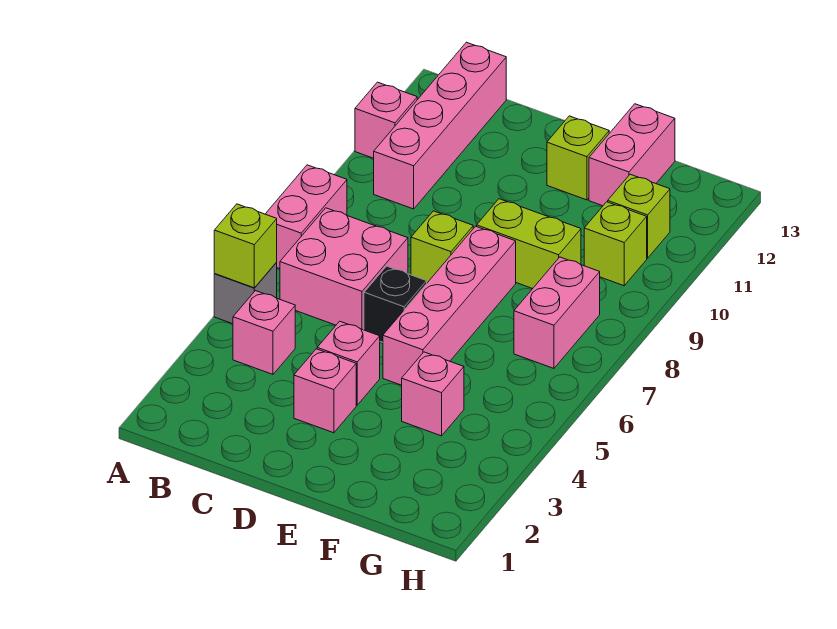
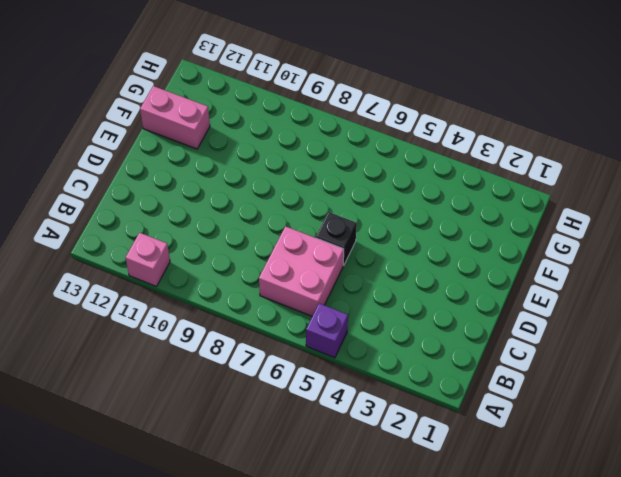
purple brick A5 level 1 -> grey brick A5 level 1
none -> pink brick A7:A8 level 1
none -> pink brick B4 level 1
none -> pink brick B10:B13 level 1

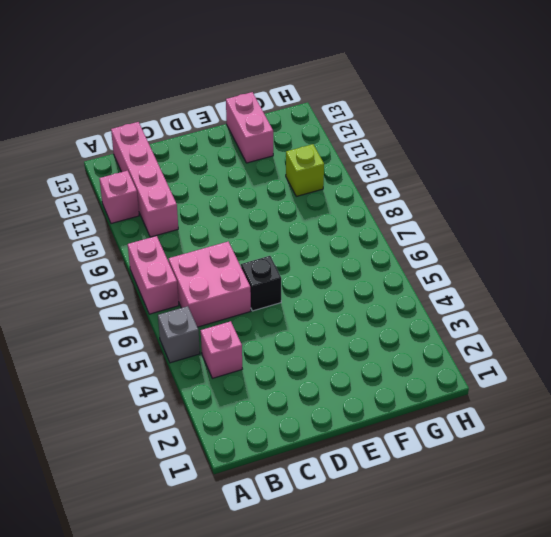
none -> pink brick D3 level 1
none -> pink brick D4 level 1
none -> lime brick D8 level 1

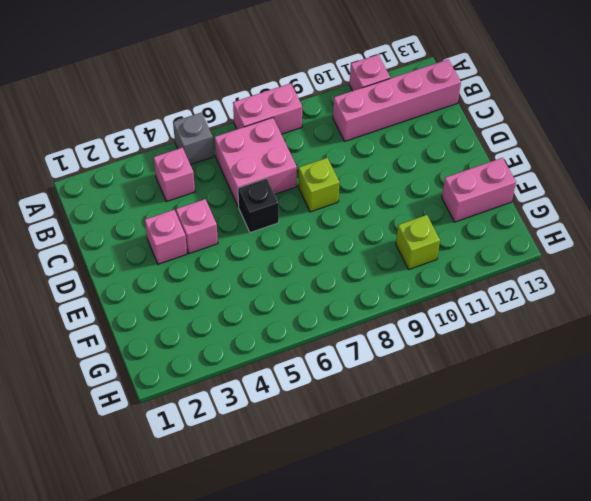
none -> pink brick E5:E8 level 1
none -> lime brick E9:F9 level 1
none -> lime brick E12 level 1

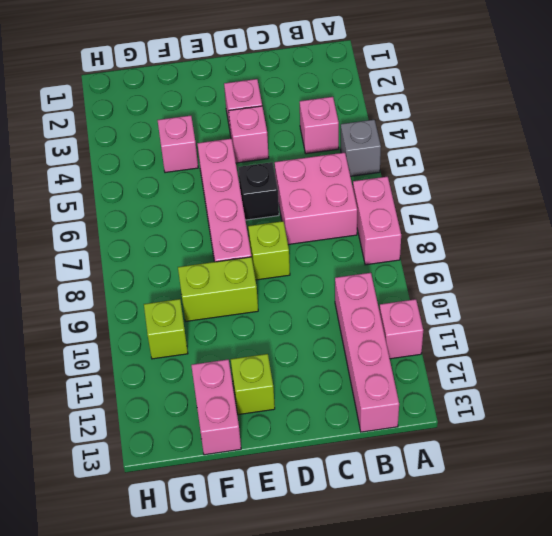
none -> pink brick G7:G8 level 1
none -> lime brick G11 level 1
none -> lime brick A5 level 2

